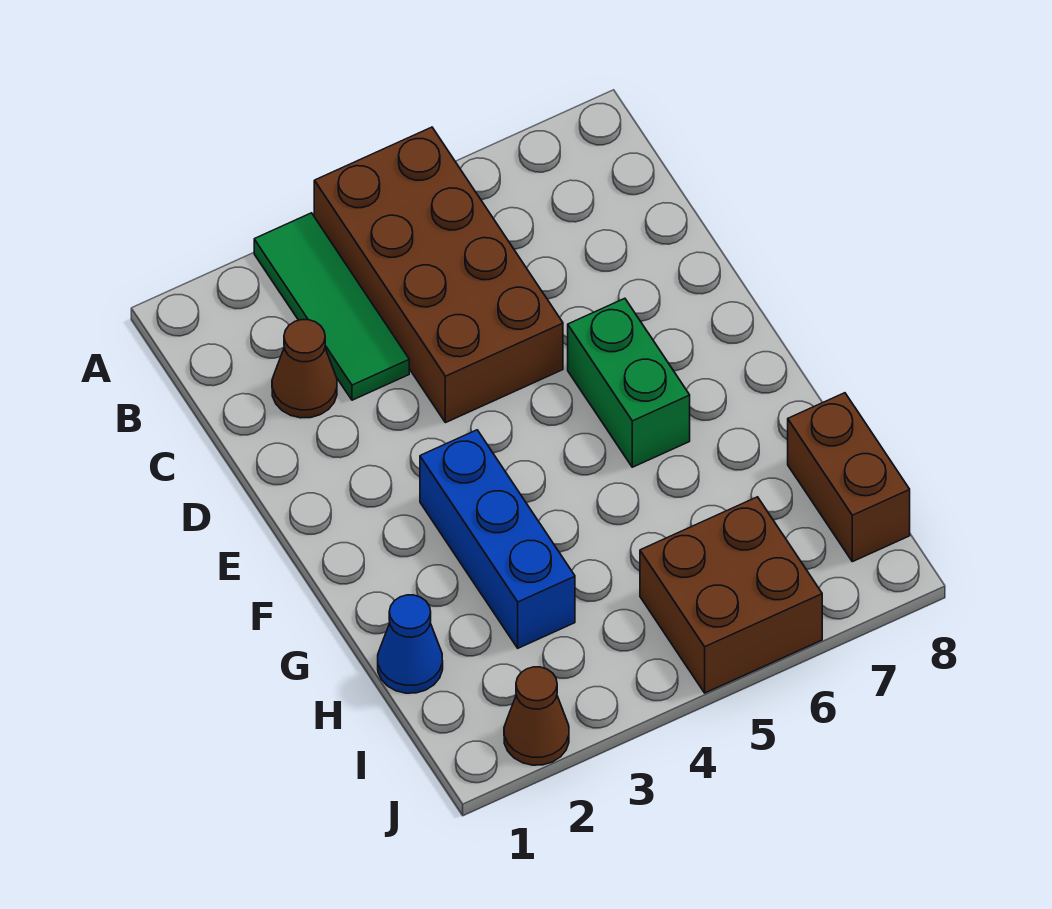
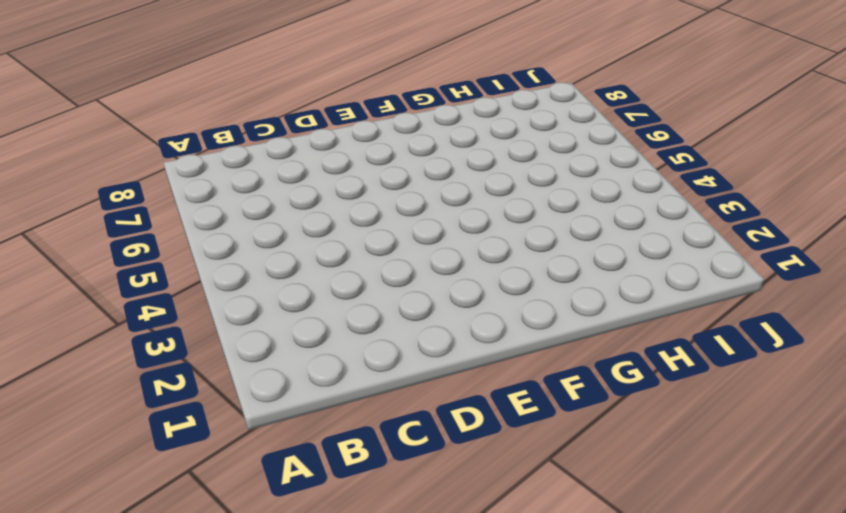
none -> green tile A3:C3 level 1
none -> brown brick A4:D5 level 1

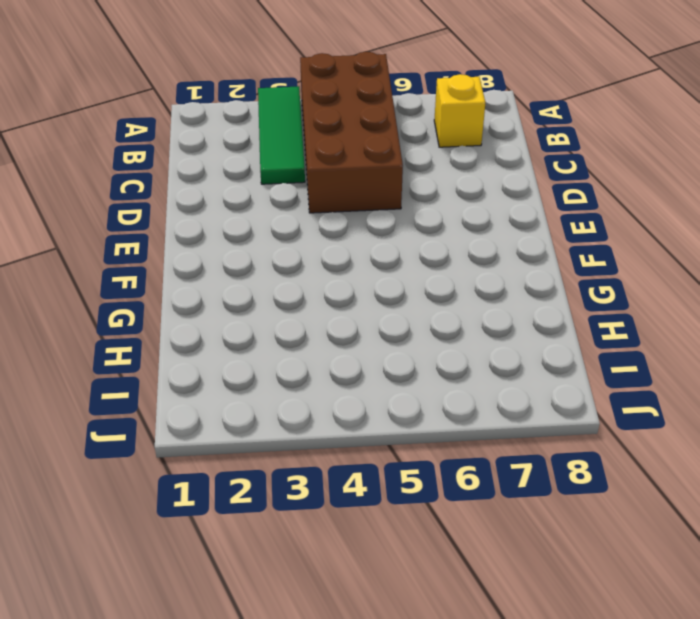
yellow brick B7 level 1 -> none
none -> brown cone C2 level 1
none -> green brick E6:F6 level 1

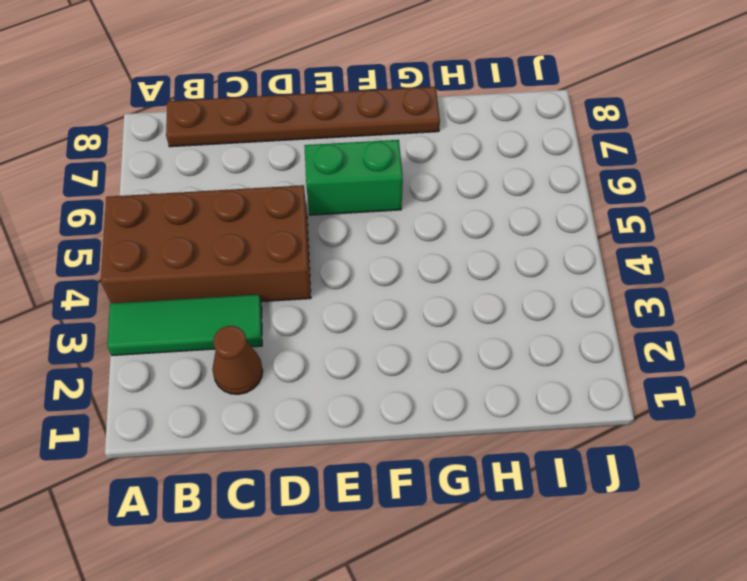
brown plate B8:G8 level 1 -> none
none -> blue brick F3:H3 level 1
none -> blue cone H1 level 1

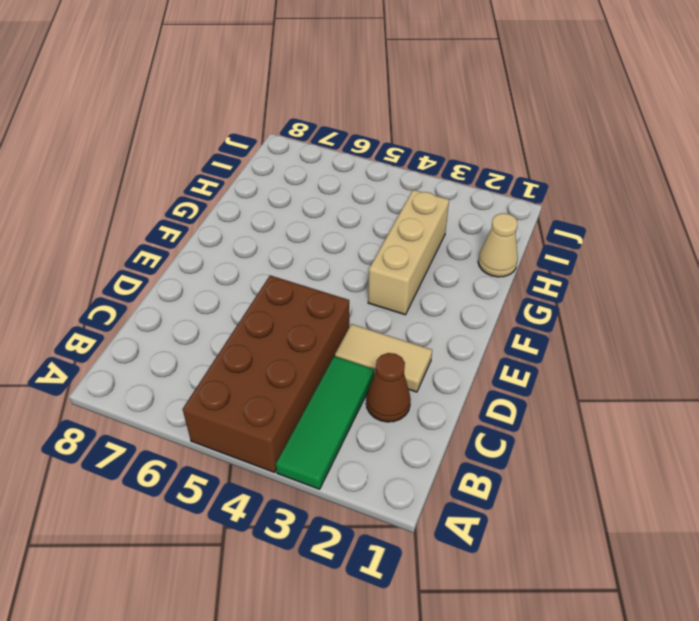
tan tile D2:D3 level 1 -> none
tan brick F3:H3 level 1 -> blue brick F3:H3 level 1
tan cone H1 level 1 -> blue cone H1 level 1
none -> green brick E6:F6 level 1
none -> brown brick H8:I8 level 1

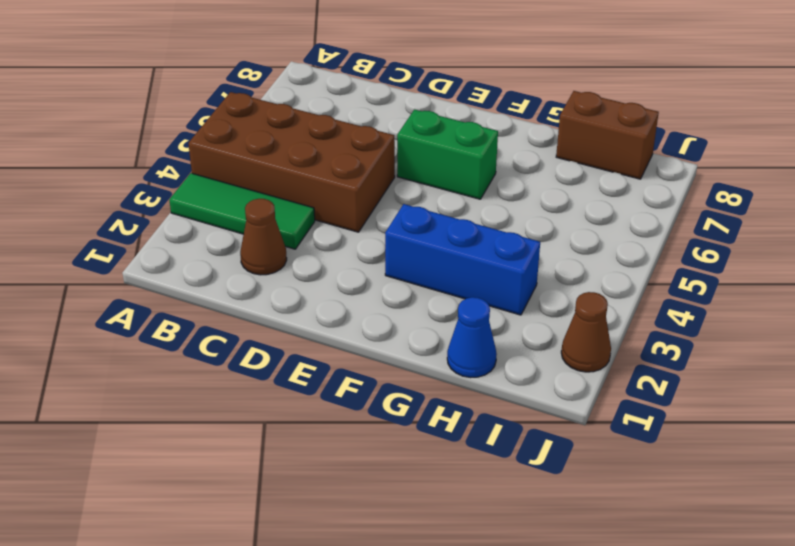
none -> brown brick I5:J6 level 1

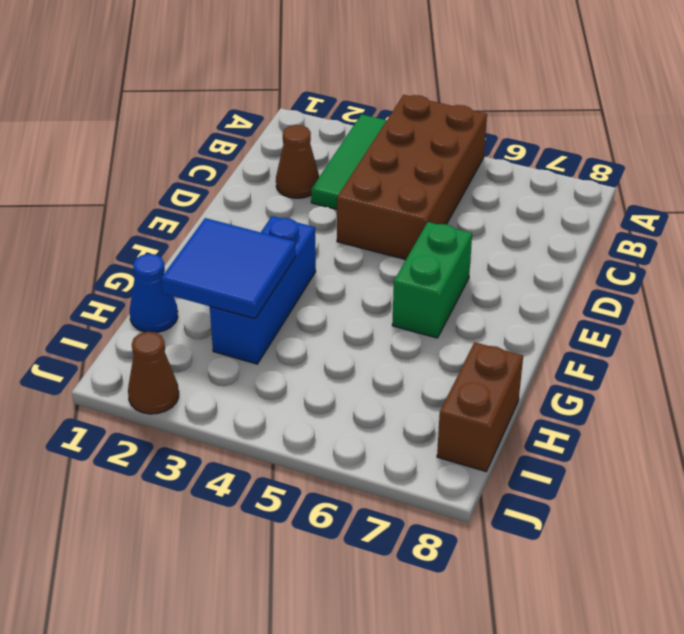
blue tile G2:H3 level 2 -> none
none -> brown brick I5:J6 level 1

